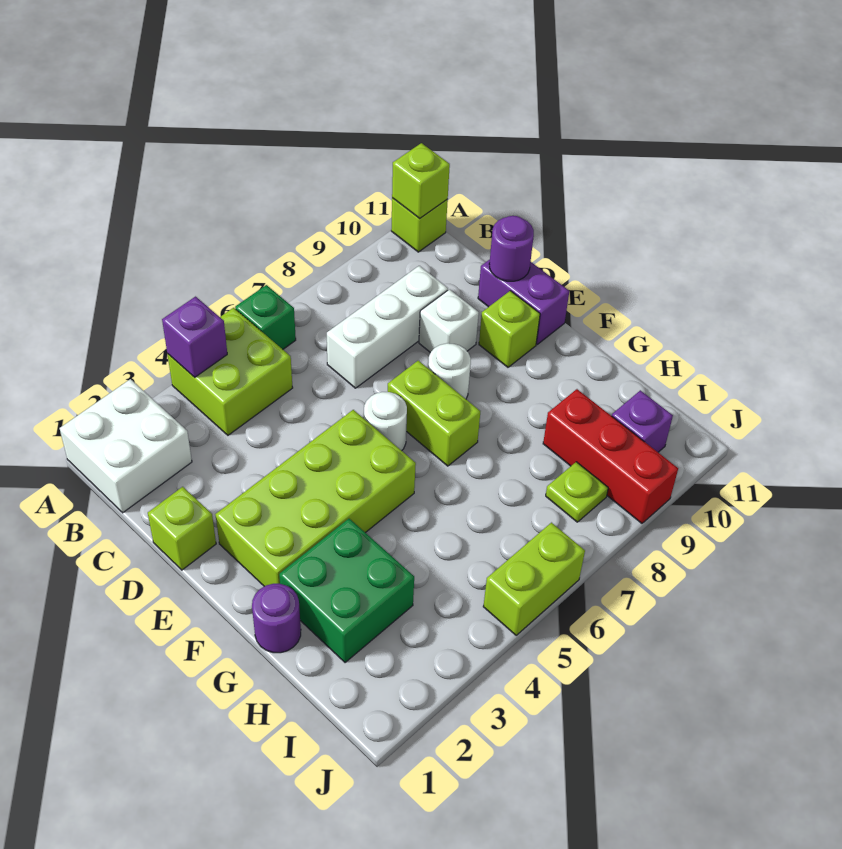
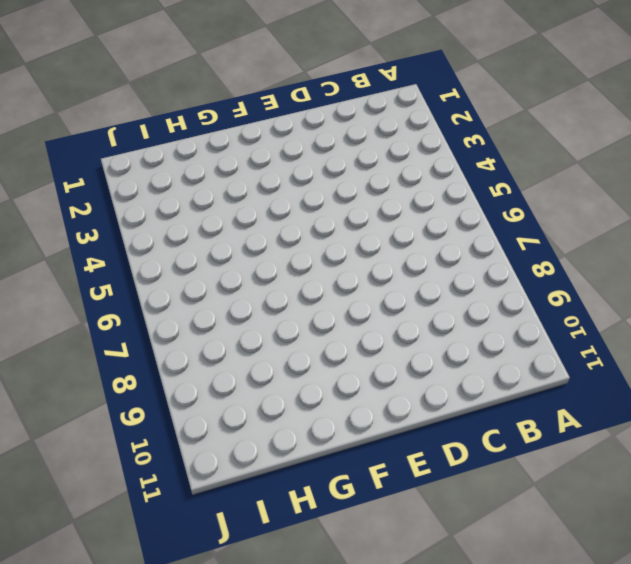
none -> white brick A1:B2 level 1
none -> lime brick A4:B5 level 1
none -> green brick A6 level 1

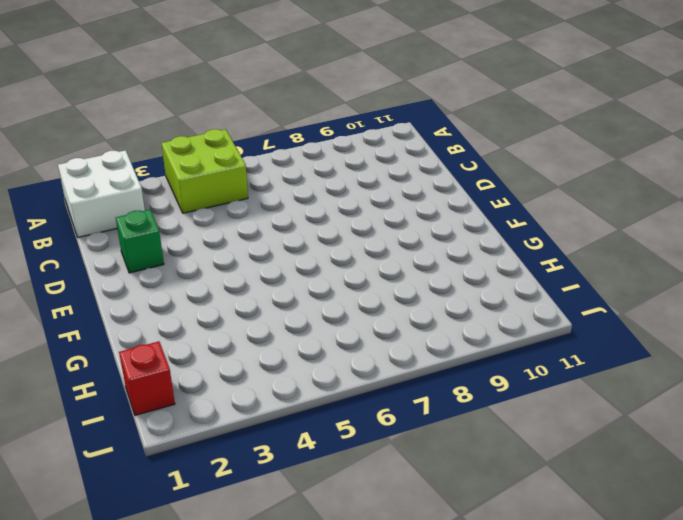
green brick D2 level 1 -> green brick A6 level 1
red brick I1 level 1 -> none
none -> lime brick A11 level 1
none -> white brick C7:C9 level 1
none -> lime brick D1 level 1

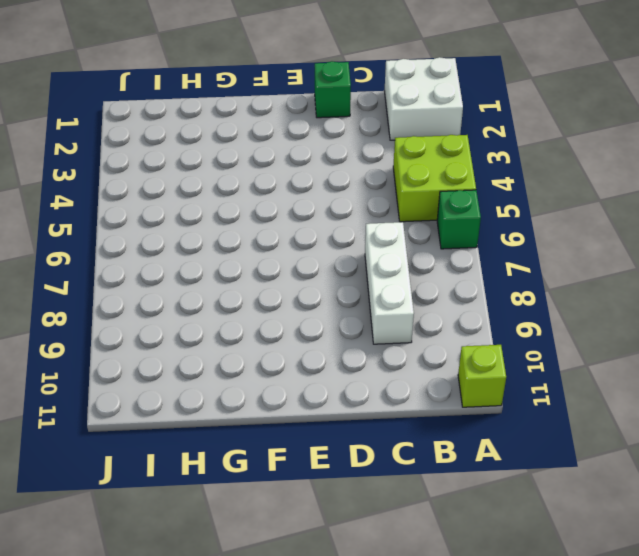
green brick D1 level 1 -> lime brick D1 level 1
none -> white brick D9 level 1
none -> purple brick D11:E11 level 1
none -> lime brick E2:F5 level 1

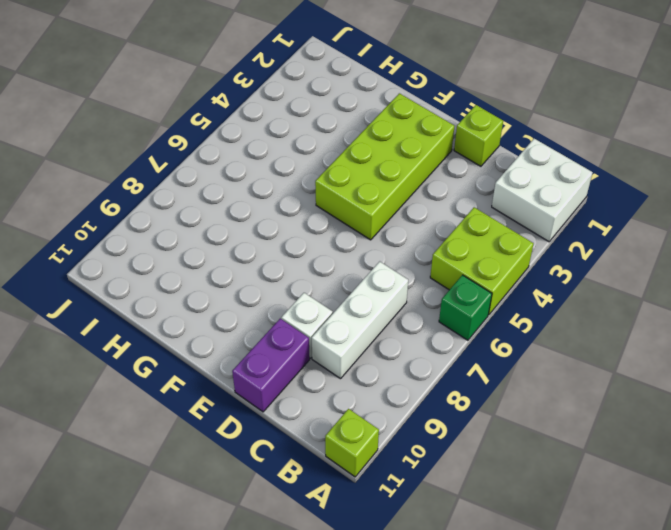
purple brick D10:D11 level 1 -> purple brick D11:E11 level 1
none -> white round brick E6 level 1
none -> lime brick E7:F7 level 1
none -> white round brick E8 level 1

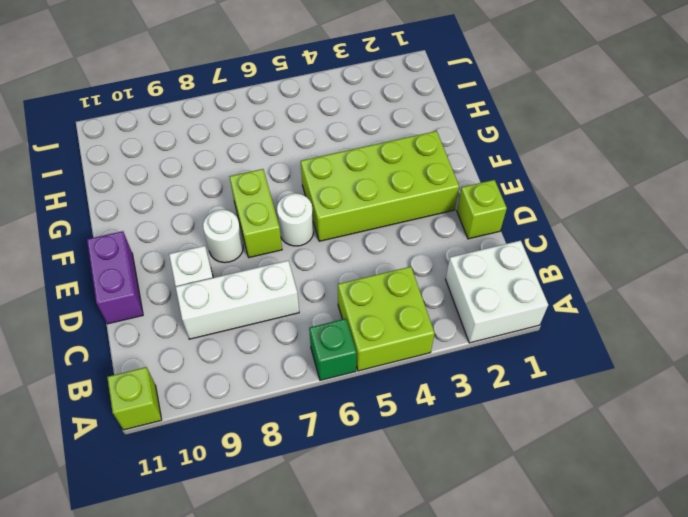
none -> lime brick E10 level 1
none -> purple round brick G1 level 1
none -> green brick G2:H3 level 1

